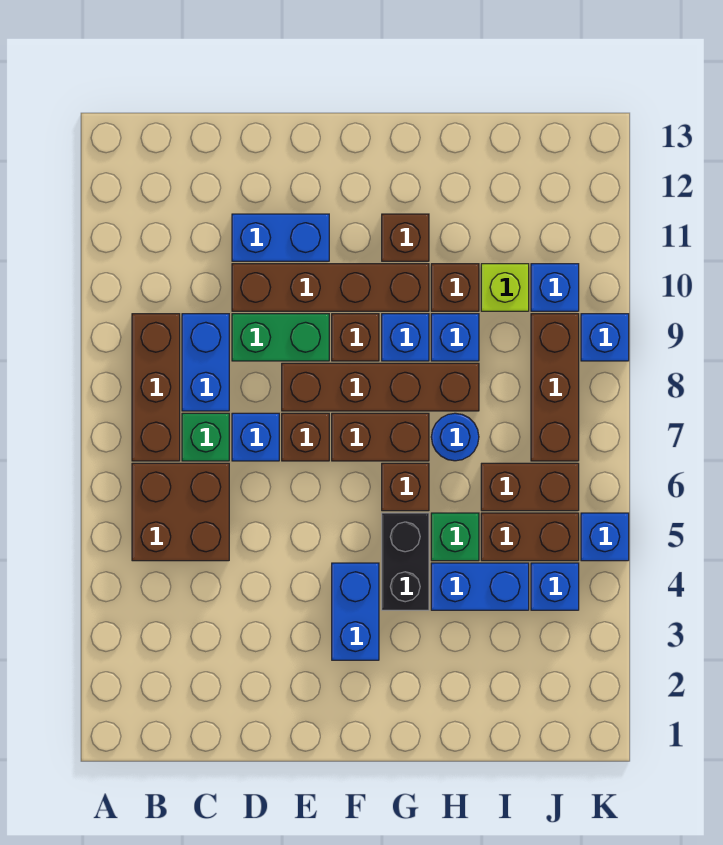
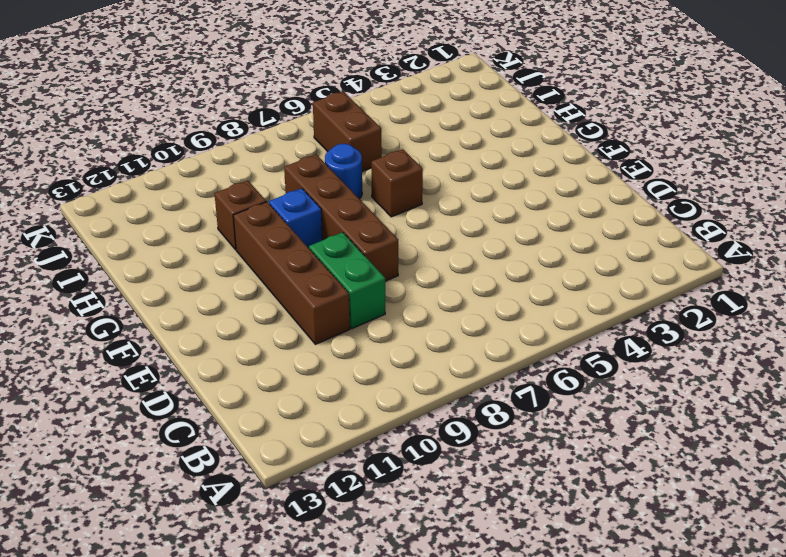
none -> brown brick B5:C6 level 1
none -> brown brick B7:B9 level 1
none -> green brick C7 level 1
none -> blue brick C8:C9 level 1

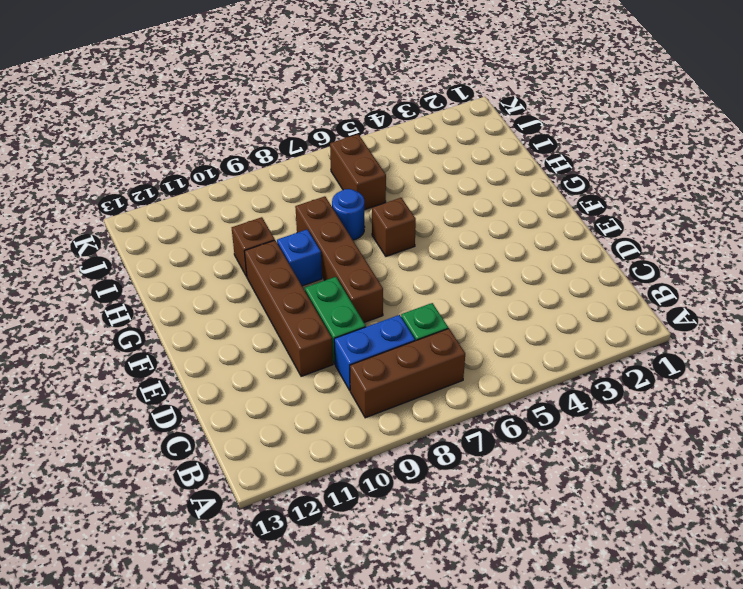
none -> brown brick B5:C6 level 1
none -> blue brick D7 level 1
none -> blue brick D11:E11 level 1
none -> brown brick E7 level 1

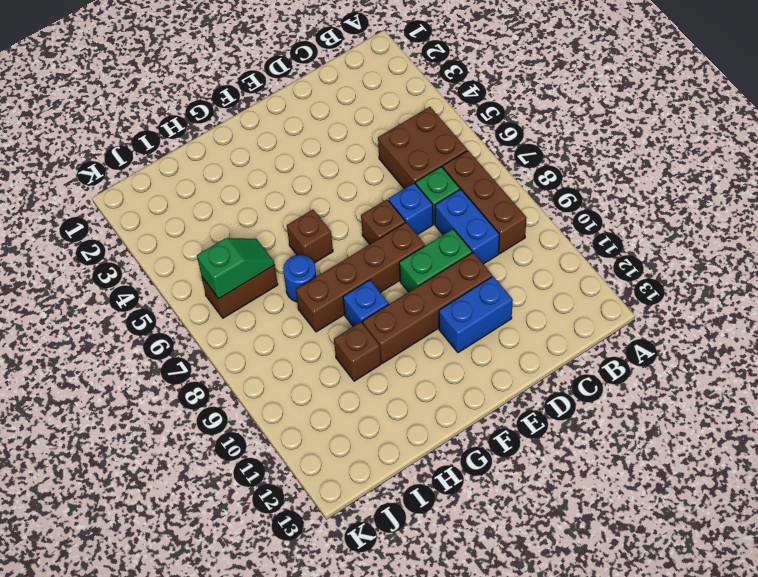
green slope I6:J6 level 2 top J -> none
none -> blue brick F3:F4 level 1
none -> brown brick F7:G7 level 1
none -> brown brick F9 level 1
none -> black brick G4:G5 level 1

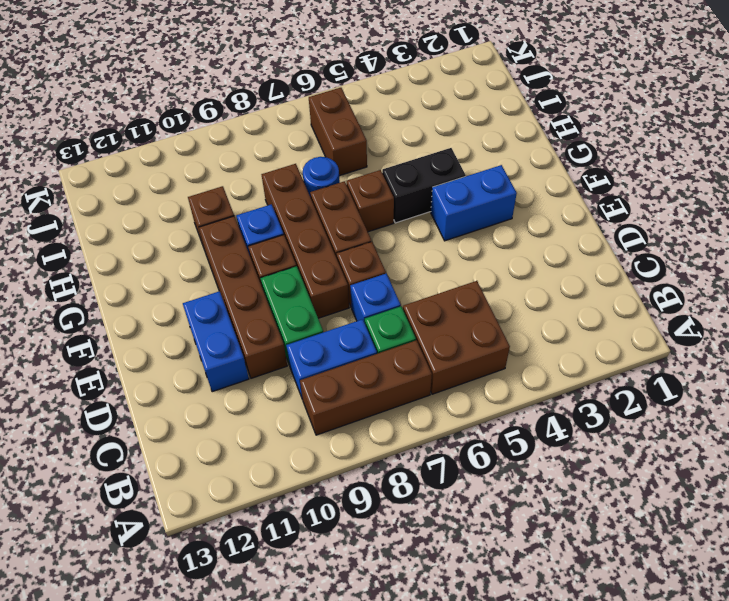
none -> brown brick G11 level 1
none -> blue brick H4:I4 level 1
none -> green brick H5 level 1
none -> blue brick H9 level 1

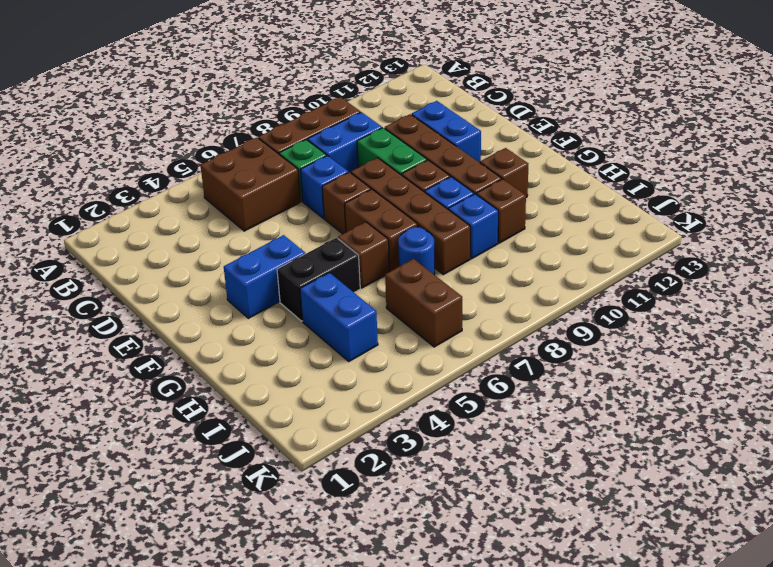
none -> green brick H5 level 1
none -> brown brick I5:J5 level 1
none -> lime brick I10 level 1
none -> blue brick J4 level 1

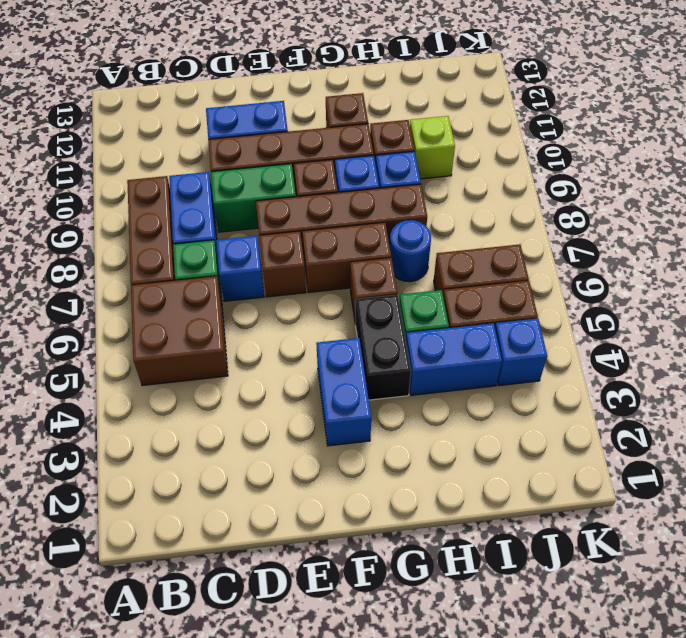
none -> brown brick J7:J9 level 1
none -> blue brick J10 level 1
none -> blue brick K5 level 1
none -> blue brick K9 level 1

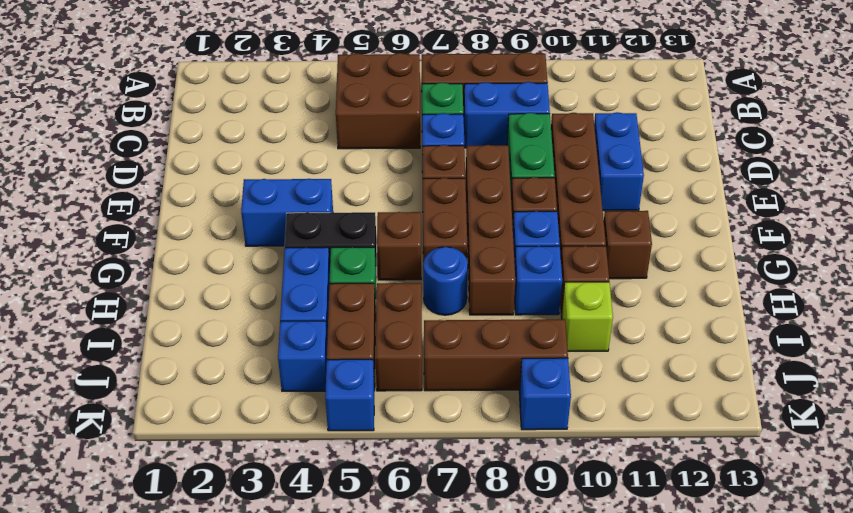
none -> blue brick J10 level 1

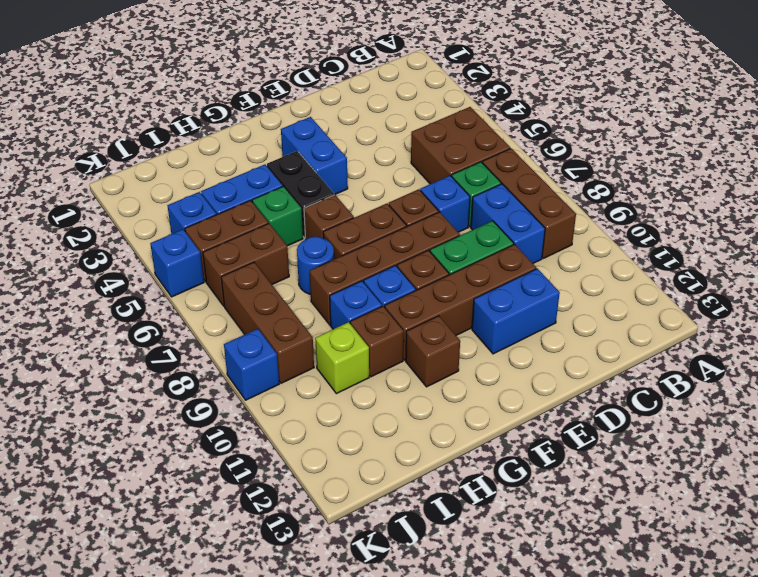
none -> blue brick J10 level 1

